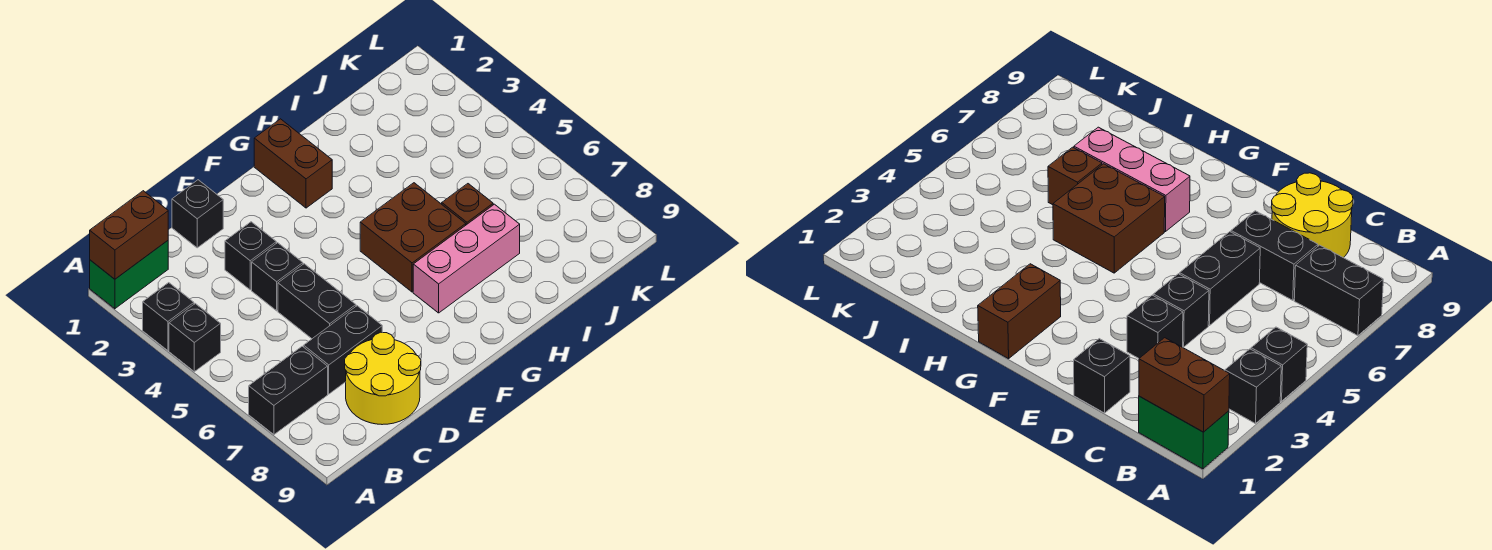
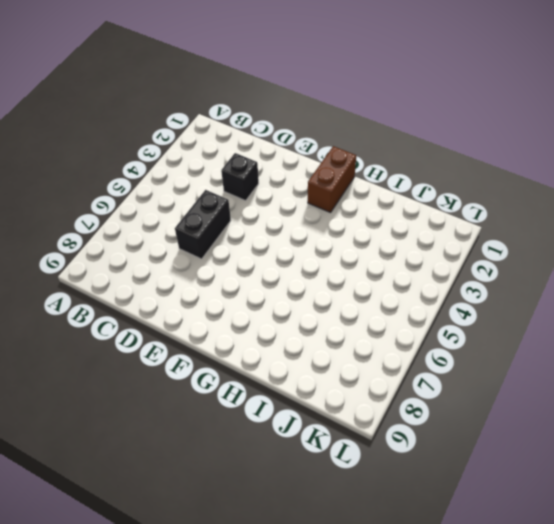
none -> green brick A1:B1 level 1
none -> black brick A3 level 1
none -> black brick A4 level 1

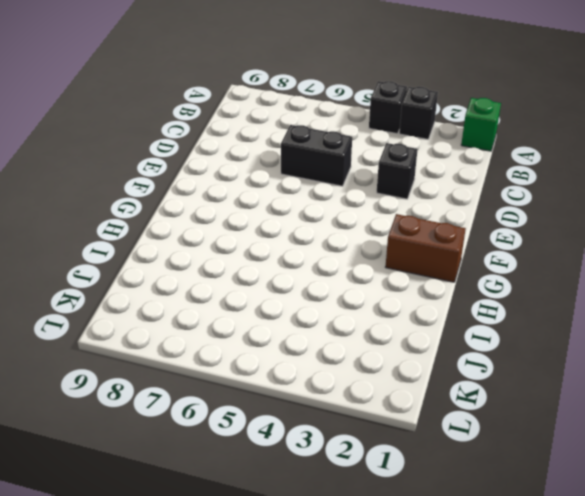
green brick A1 level 1 -> green brick A1:B1 level 1
none -> black brick A7:B7 level 1
none -> black brick C7:D7 level 1
none -> yellow round brick C8:D9 level 1

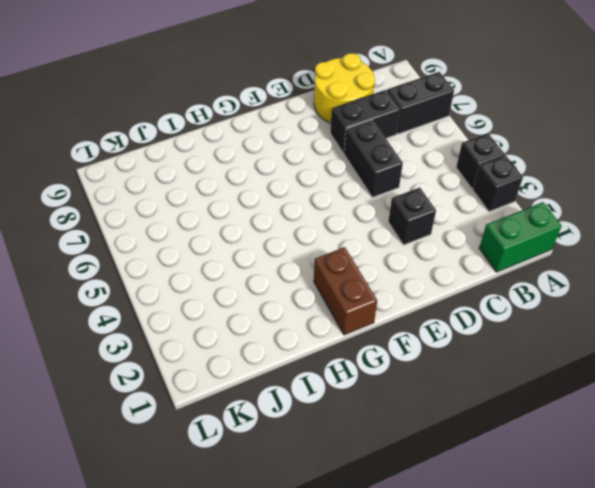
none -> black brick D1 level 1
none -> black brick D4 level 1
none -> brown brick G5:H6 level 1

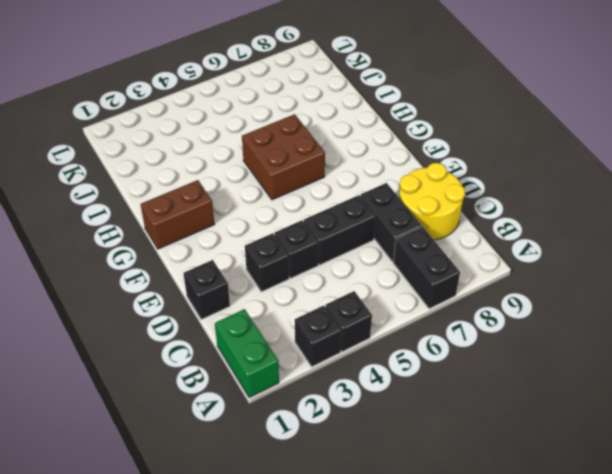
none -> pink brick G7:I7 level 1
none -> brown brick I6 level 1
none -> brown brick A1:B1 level 2

